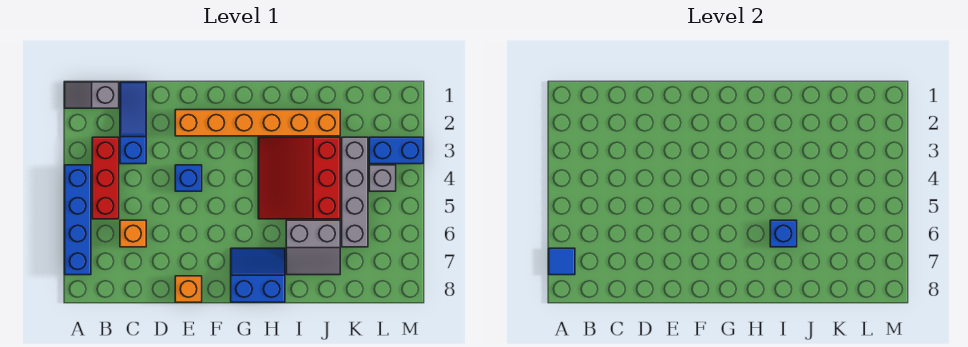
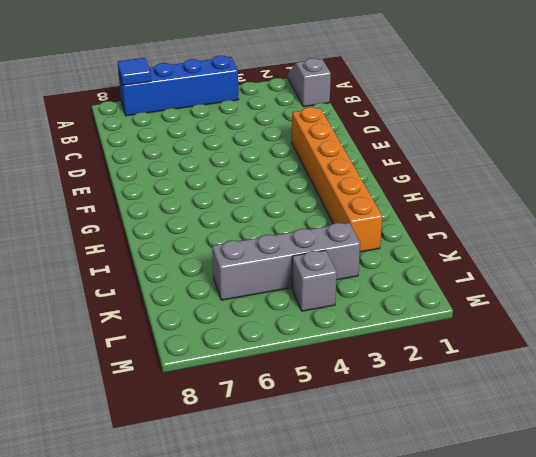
none -> red brick B3:B5 level 1
none -> blue slope C1:C3 level 1 top 3
none -> orange brick C6 level 1

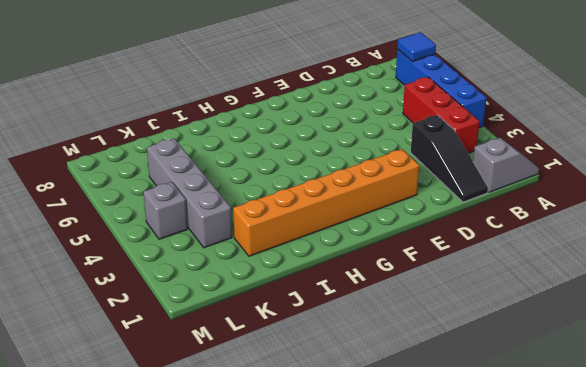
black slope C1:C3 level 1 top 3 -> blue slope C1:C3 level 1 top 3
none -> orange brick C6 level 1
none -> blue brick E4 level 1
none -> orange brick E8 level 1

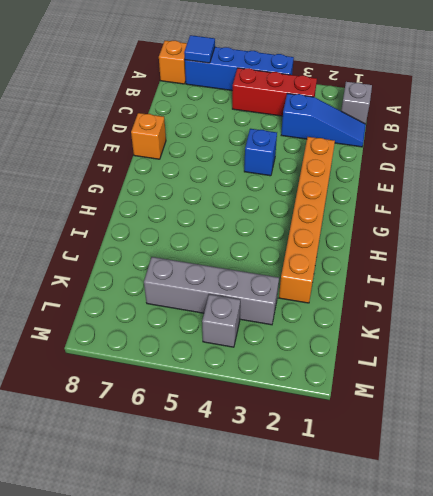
orange brick A8 level 1 -> orange brick C6 level 1
none -> blue slope G7:H8 level 1 top 8
none -> red slope H3:J5 level 1 top J
none -> grey slope I6:J7 level 1 top 6

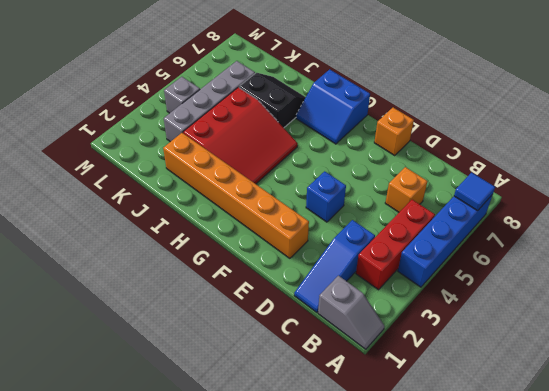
black slope I6:J7 level 1 top 6 -> grey slope I6:J7 level 1 top 6
none -> blue brick L3:M3 level 1
none -> blue brick I6 level 2

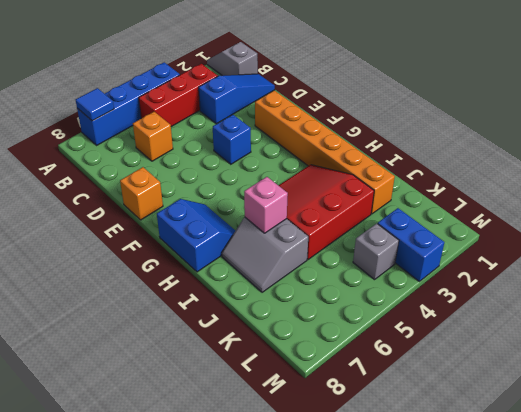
pink brick I6 level 2 -> blue brick I6 level 2
none -> grey brick K3:K6 level 1

